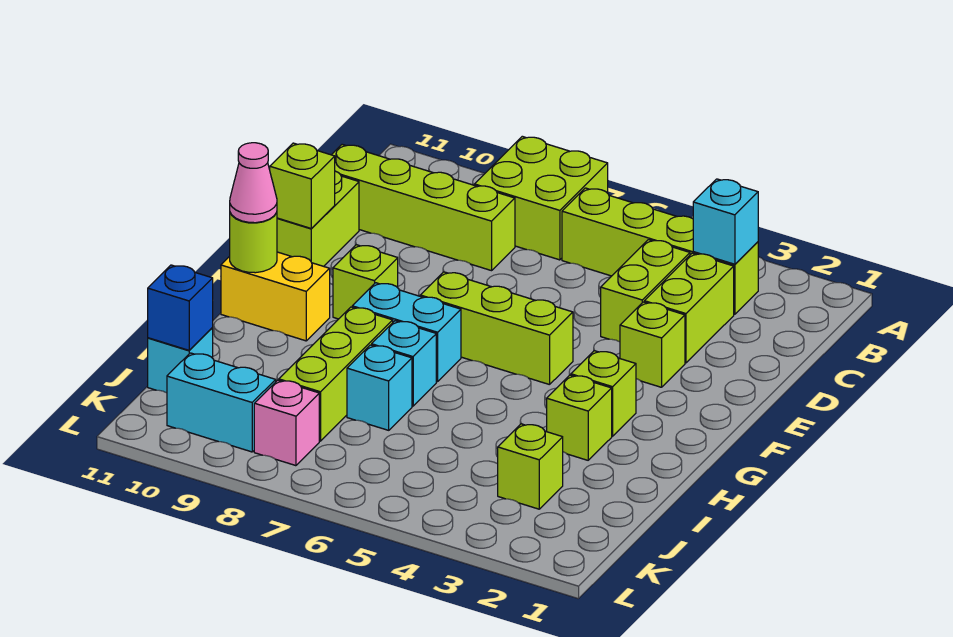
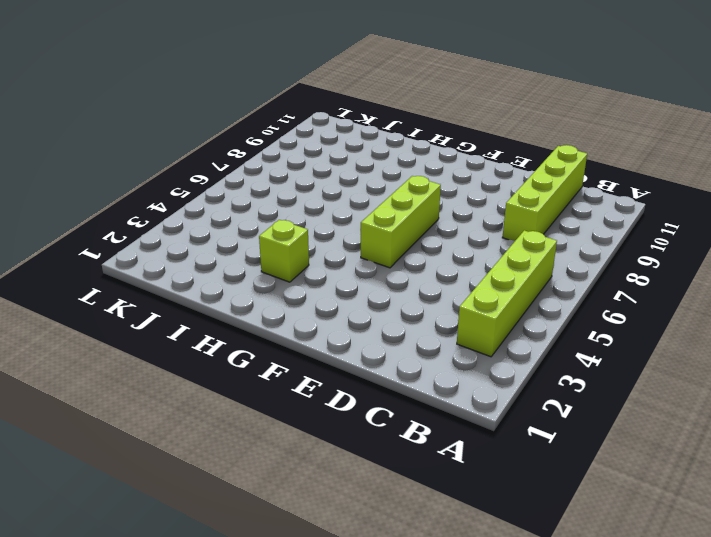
none -> lime brick A7:B8 level 1
none -> lime brick C3:D3 level 1
none -> lime brick C4:D4 level 1

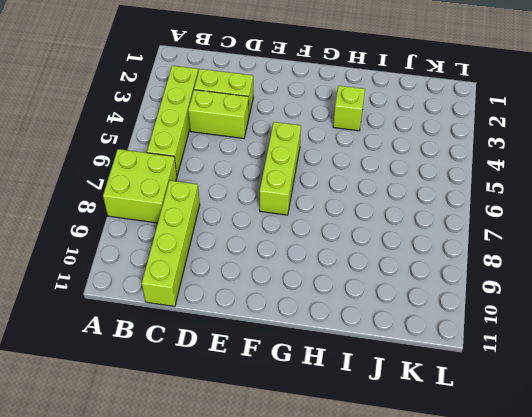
none -> lime brick D11:E11 level 1
none -> lime brick E3 level 1
none -> lime brick F9 level 1

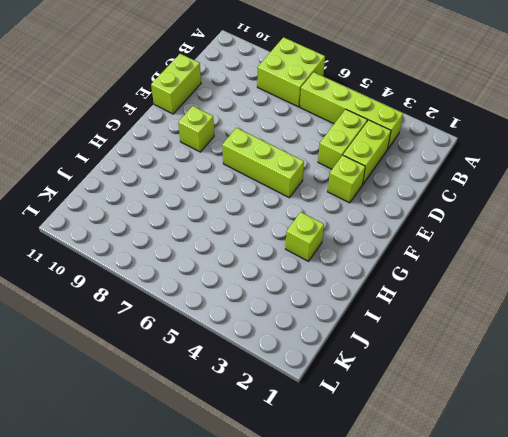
none -> lime brick C8:C11 level 1
none -> lime brick G3 level 1
none -> cyan brick G7:G8 level 1

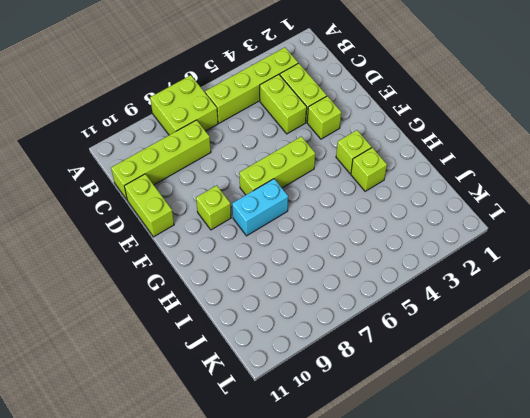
none -> yellow brick G10:G11 level 1
none -> cyan brick H7 level 1
none -> lime brick H8:J8 level 1

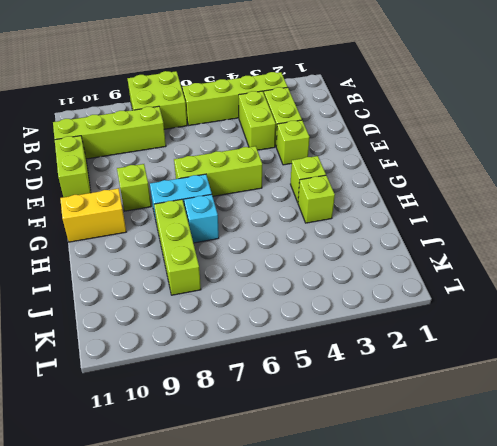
none -> cyan brick I7 level 1
none -> lime brick J3 level 1
none -> cyan brick J11 level 1

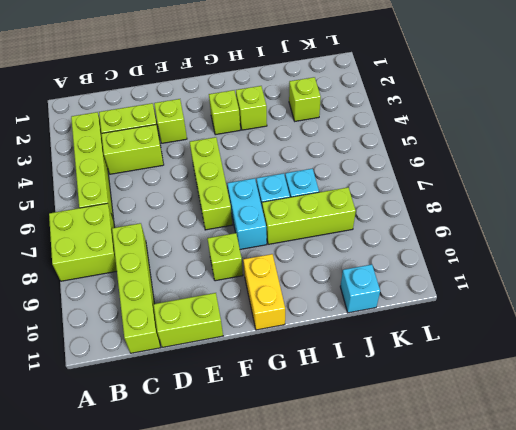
none -> pink brick K8 level 1
none -> cyan brick K9:K10 level 1
none -> cyan brick B3 level 2

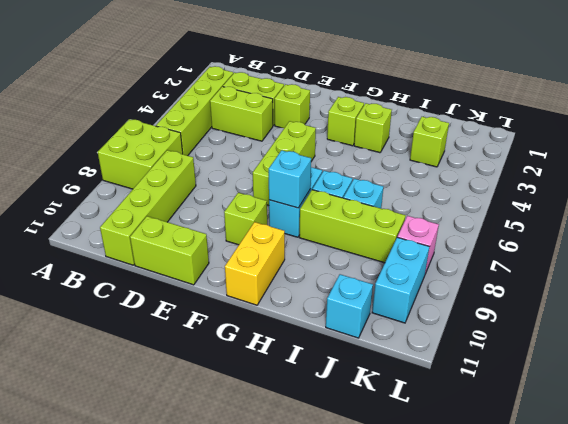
cyan brick G8 level 2 -> cyan brick B3 level 2
none -> lime brick E11 level 2
none -> lime round brick G11 level 2
none -> blue brick J11 level 2

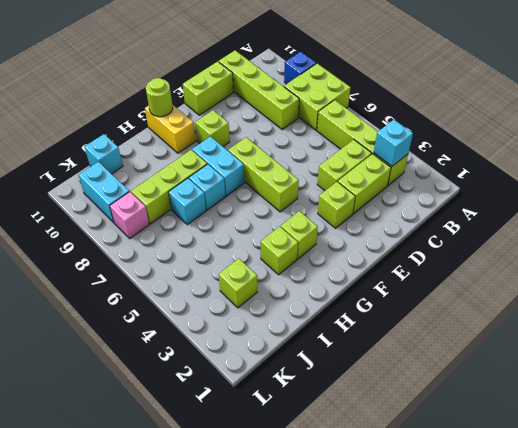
blue brick A9 level 1 -> blue brick J11 level 2
none -> lime brick E11 level 2
none -> pink cone G11 level 3

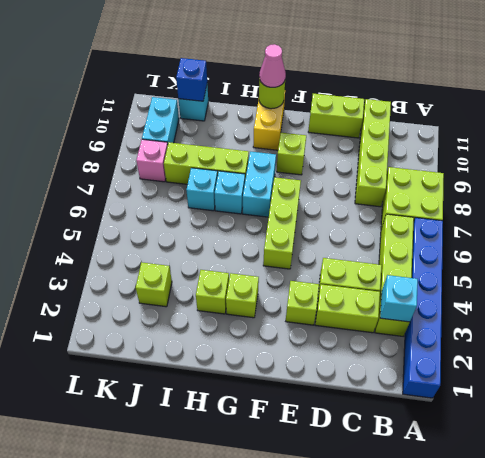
blue brick A1:A6 level 1 -> none
none -> lime brick E11 level 2

